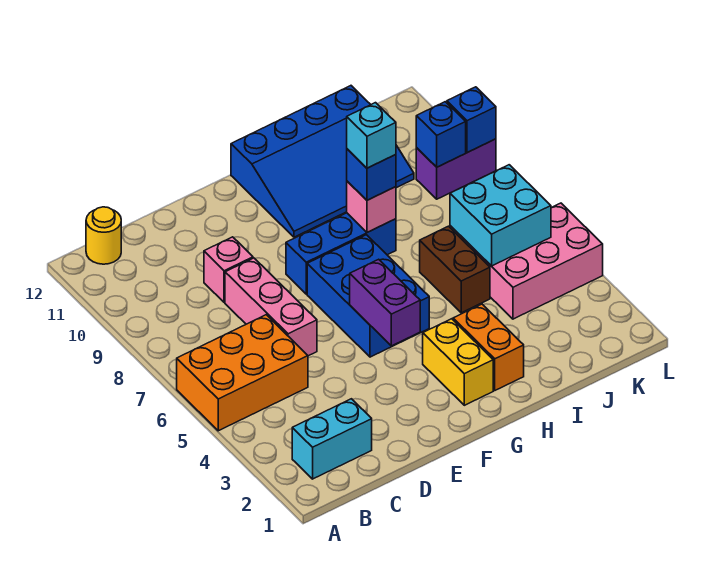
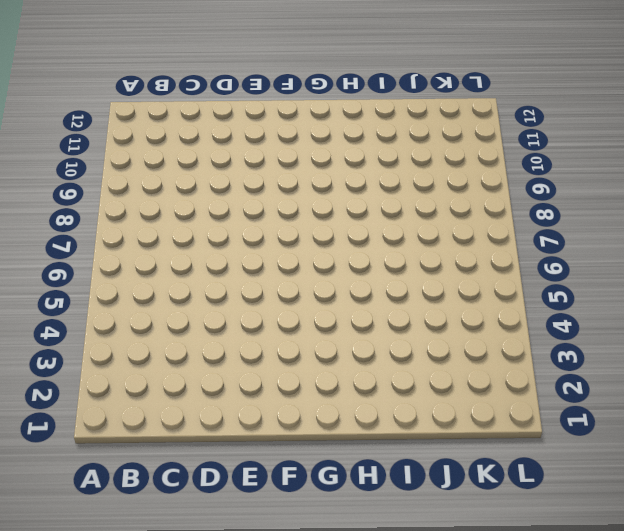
none -> orange brick A5:C6 level 1
none -> cyan brick B2:C2 level 1
none -> yellow round brick B12 level 1

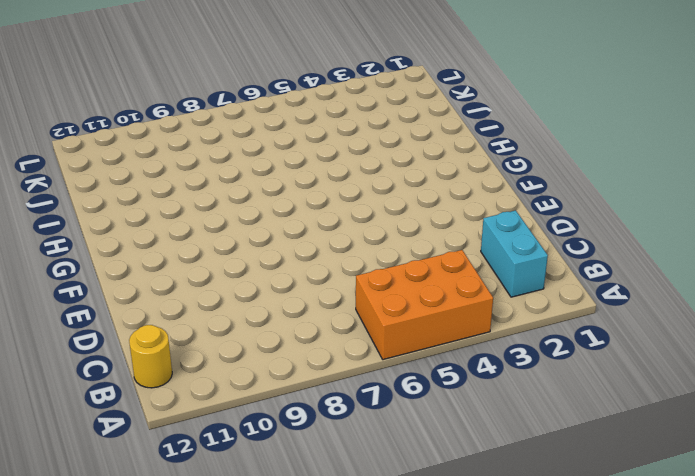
orange brick A4:B6 level 1 -> orange brick A5:C6 level 1
none -> pink brick D6:D8 level 1
none -> pink brick D9 level 1
none -> blue brick F5:G7 level 1

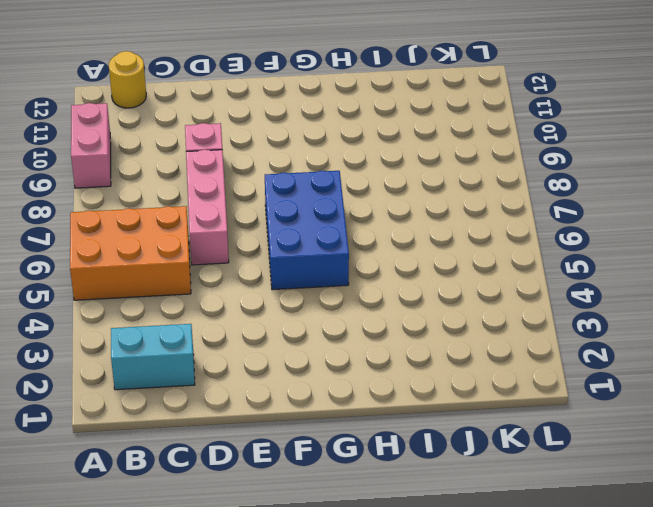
pink brick A9:A10 level 1 -> none
none -> blue brick F8:H8 level 1
none -> yellow brick G2:G3 level 1
none -> blue slope G10:J12 level 1 top 12

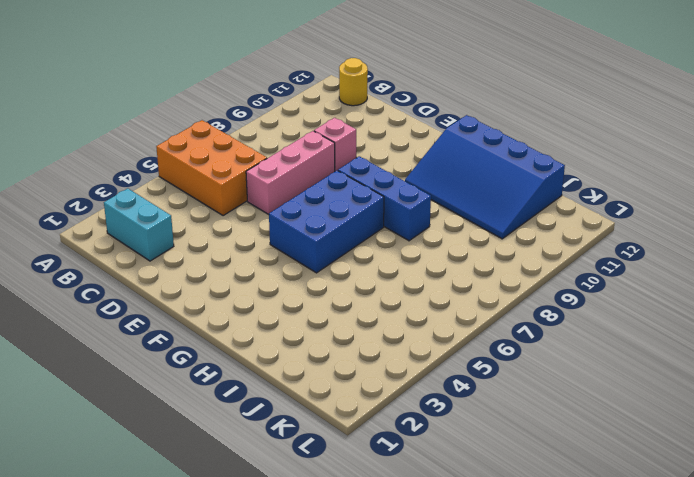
none -> yellow brick G2:G3 level 1
none -> orange brick H2:H3 level 1
none -> brown brick I5:I6 level 1

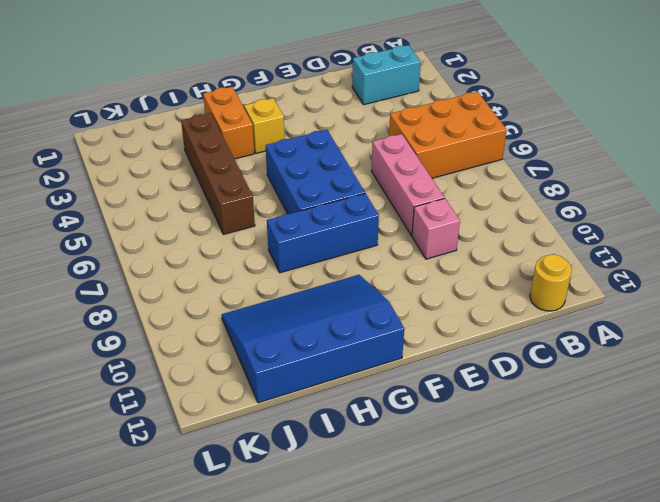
yellow brick G3 level 1 -> yellow brick G2:G3 level 1
brown brick I3:I6 level 1 -> brown brick I5:I6 level 1
none -> pink brick J4:L5 level 1
none -> purple brick K9:L9 level 1
none -> purple brick F4:F5 level 2

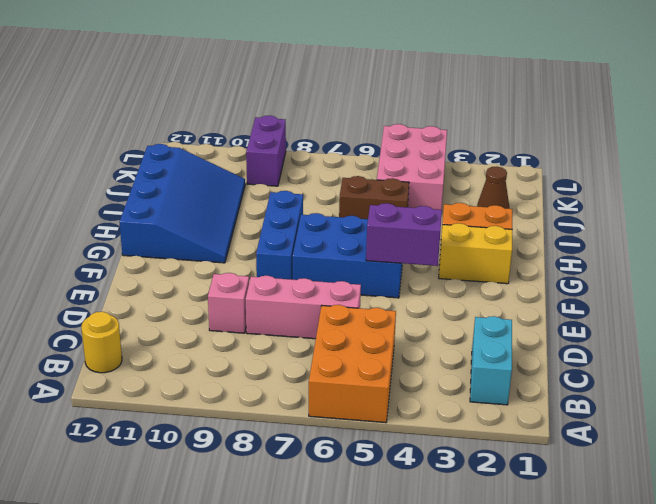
brown cone J2 level 1 -> none
none -> pink brick H8 level 2
none -> cyan brick J5:K6 level 2
none -> blue brick K9 level 2

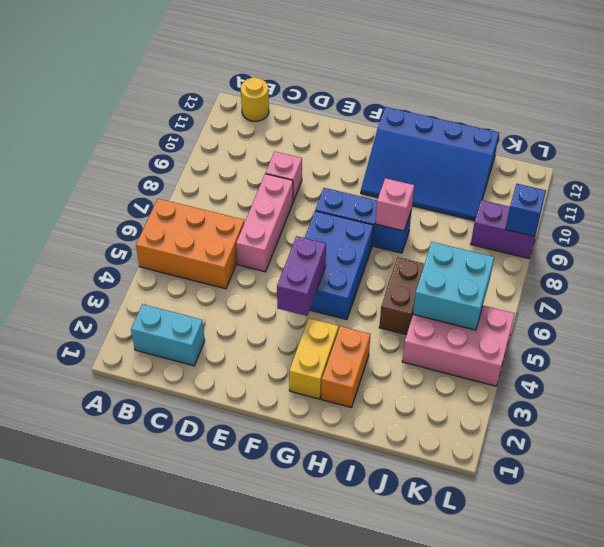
none -> blue brick K9 level 2
none -> blue brick H8 level 3
none -> cyan brick H8 level 4

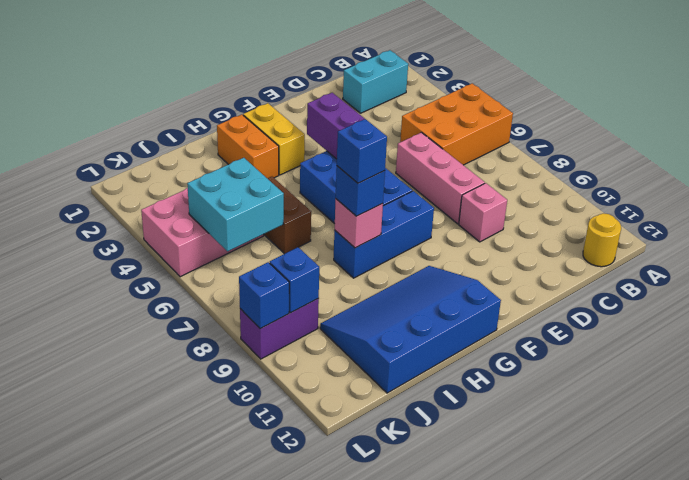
blue brick H8 level 4 -> cyan brick H8 level 4

